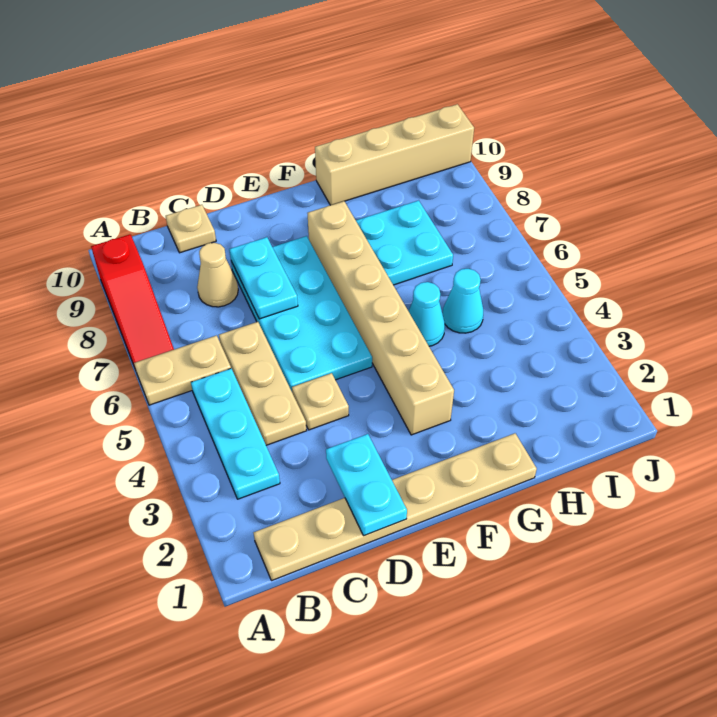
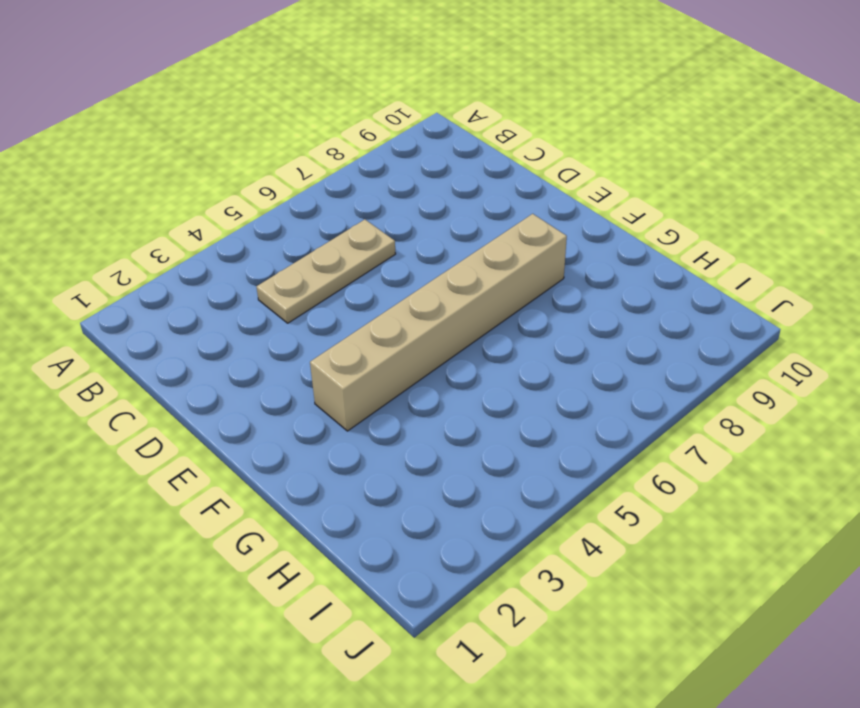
none -> tan plate A6:B6 level 1
none -> red slope A7:A9 level 1 top 9
none -> tan plate B1:G1 level 1

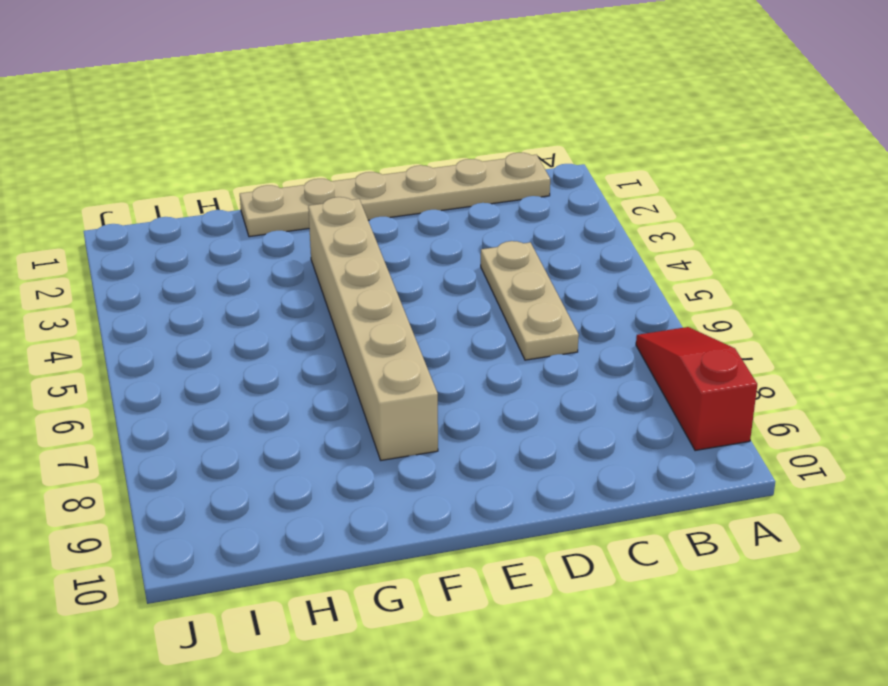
none -> tan plate A6:B6 level 1
none -> cyan plate B3:B5 level 1
none -> tan cone C8 level 1

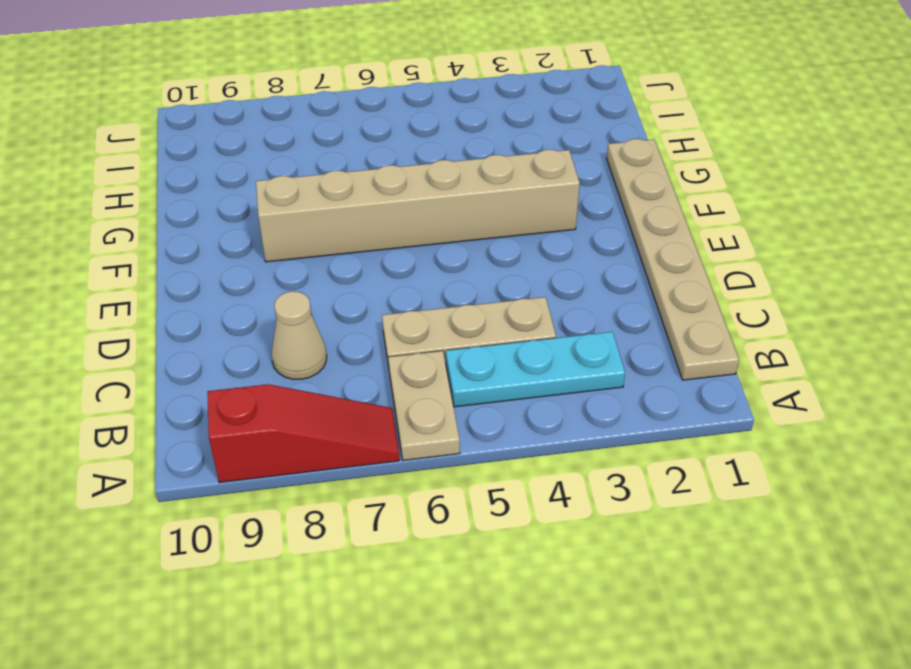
none -> tan plate C10 level 1
none -> tan plate D4 level 1
none -> cyan plate D5:E8 level 1

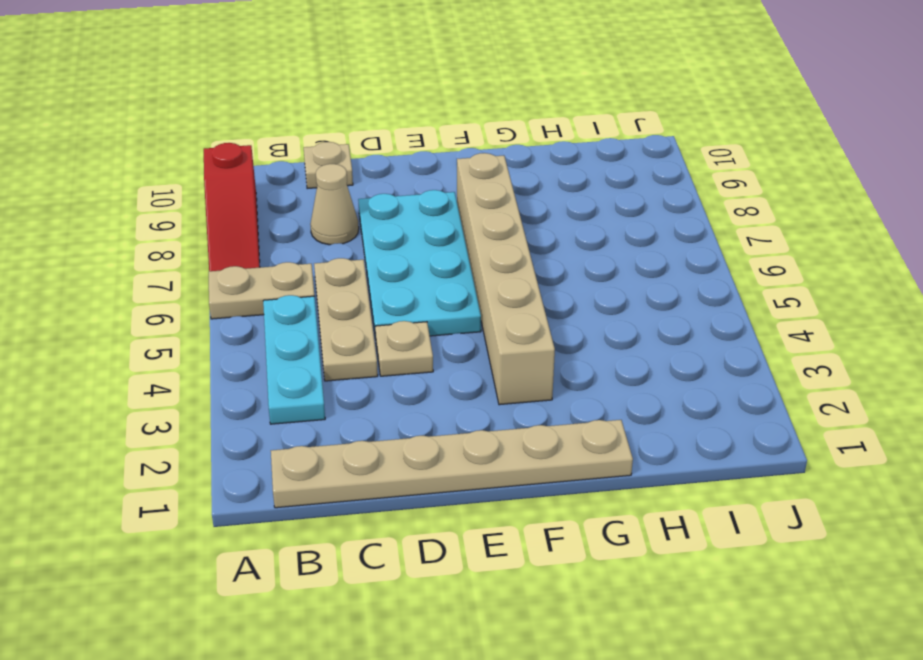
none -> cyan cone G5 level 1
none -> cyan plate G7:H8 level 1
none -> tan brick G10:J10 level 1

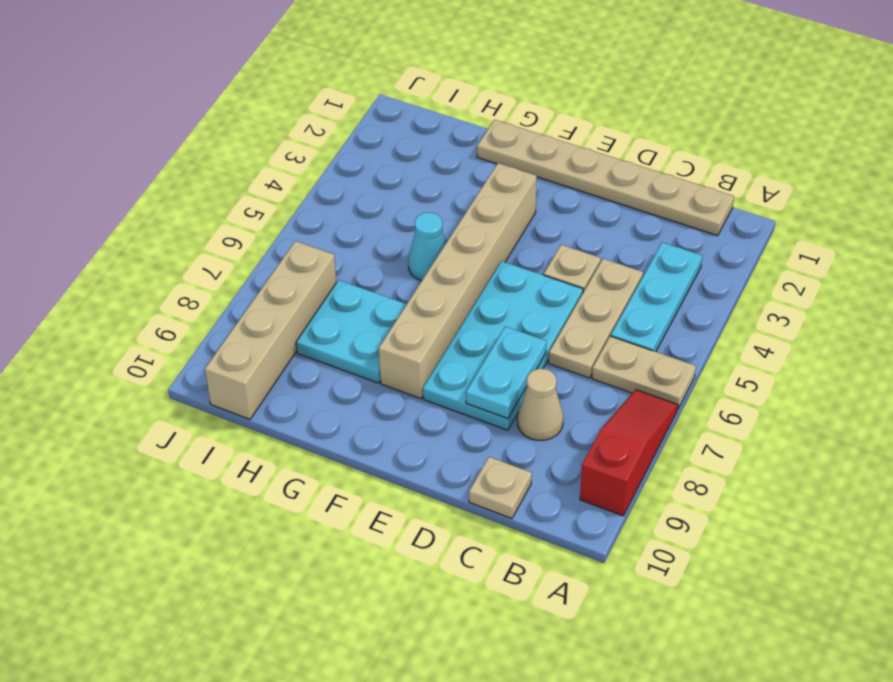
tan brick I7:I10 level 1 -> tan brick G10:J10 level 1
none -> cyan cone H5 level 1
none -> cyan plate D1:D2 level 2

